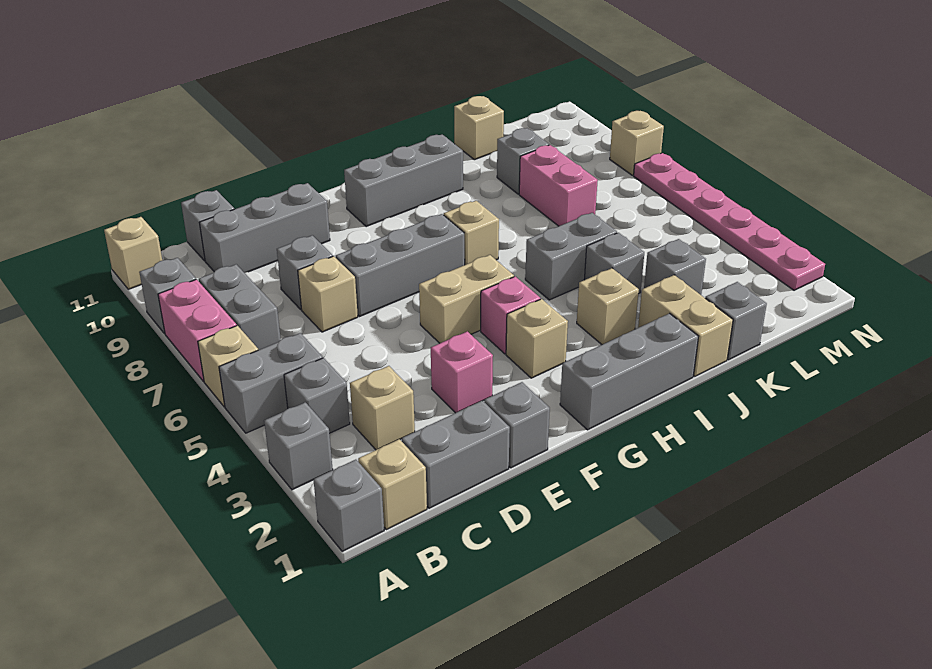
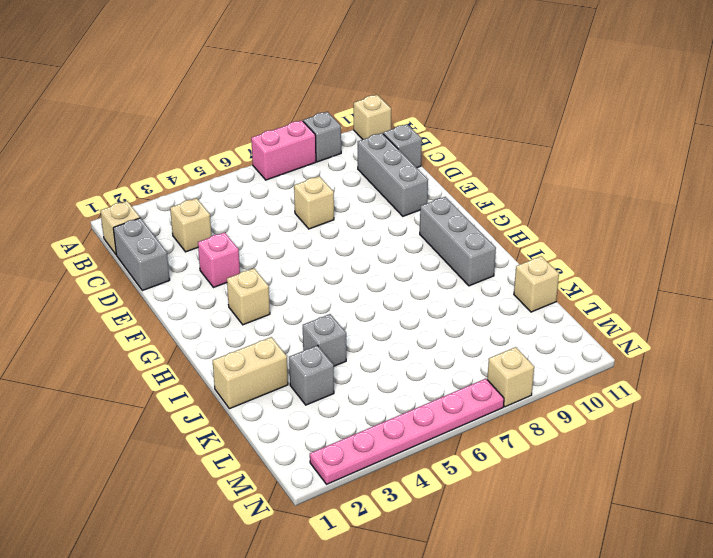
none -> grey brick A1 level 1
none -> grey brick A3 level 1
none -> grey brick A5:B5 level 1
none -> tan brick A6 level 1

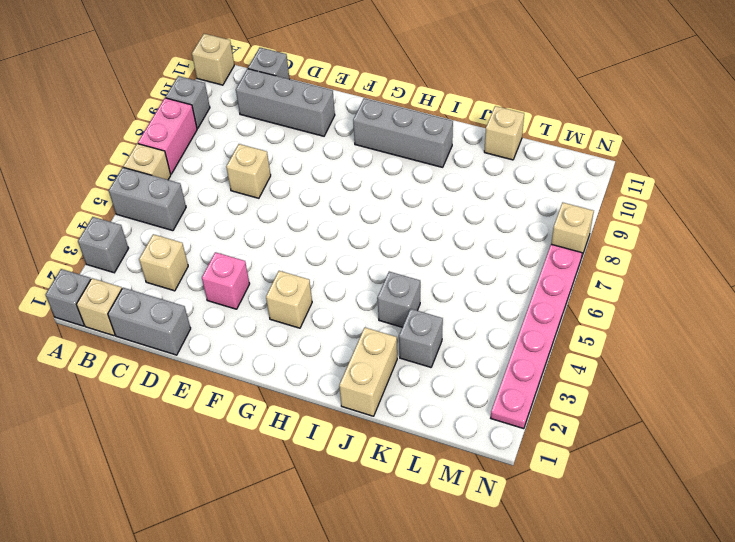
none -> grey brick B4 level 1
none -> grey brick B7:B8 level 1
none -> grey brick D8 level 1
none -> grey brick E1 level 1

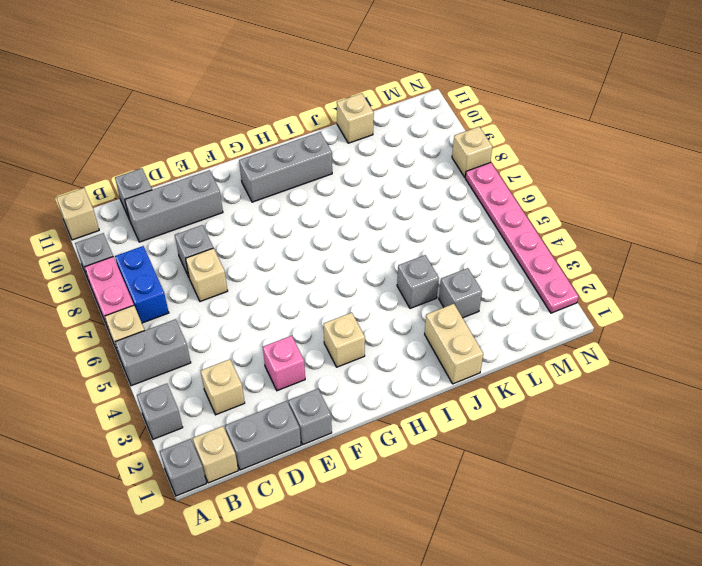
blue brick B7:B8 level 1 -> grey brick B7:B8 level 1
none -> grey brick B4 level 1
none -> grey brick E7:G7 level 1
none -> tan brick F5:G5 level 1
none -> grey brick G1:I1 level 1

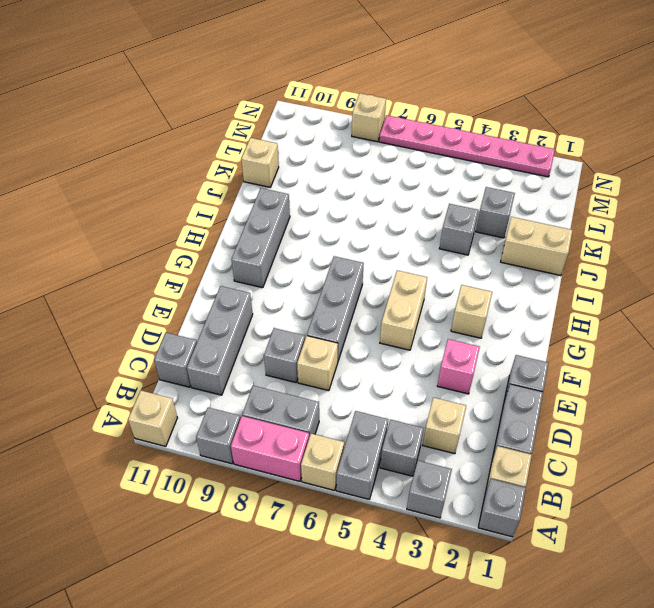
none -> grey brick G1:I1 level 1
none -> pink brick G4 level 1
none -> tan brick H7 level 1
none -> tan brick I3 level 1

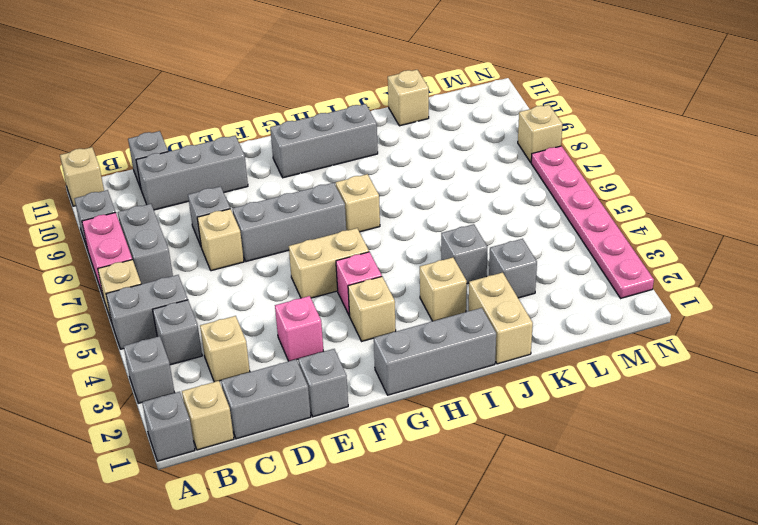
none -> grey brick I5:J5 level 1
none -> grey brick K1 level 1
none -> pink brick K7:K8 level 1
none -> grey brick K9 level 1

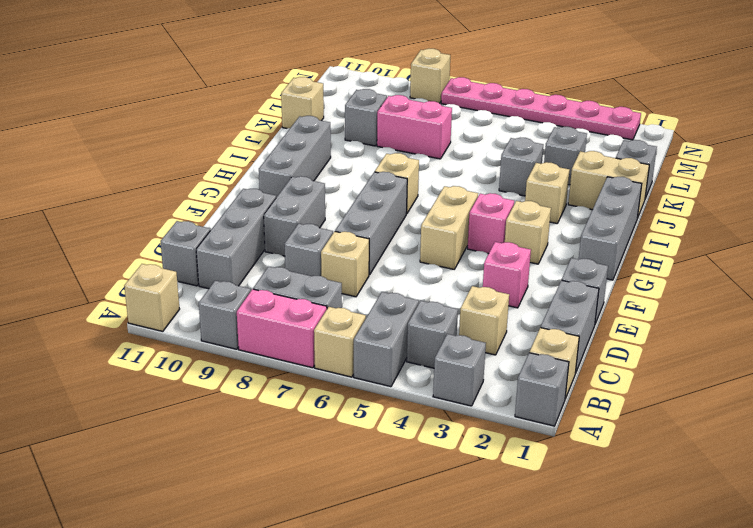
grey brick E9:F9 level 1 -> grey brick I5:J5 level 1

